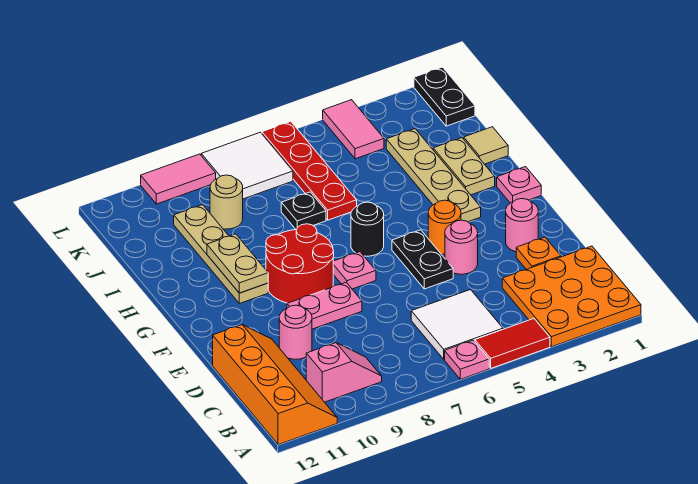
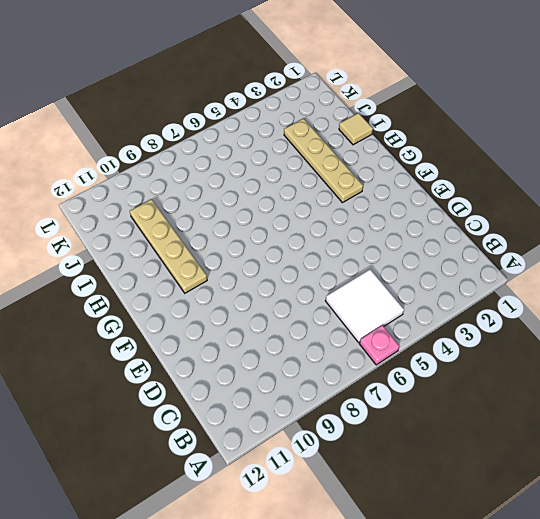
none -> orange plate A1:C3 level 1
none -> red tile A4:A5 level 1
none -> orange slope A11:D12 level 1 top 12

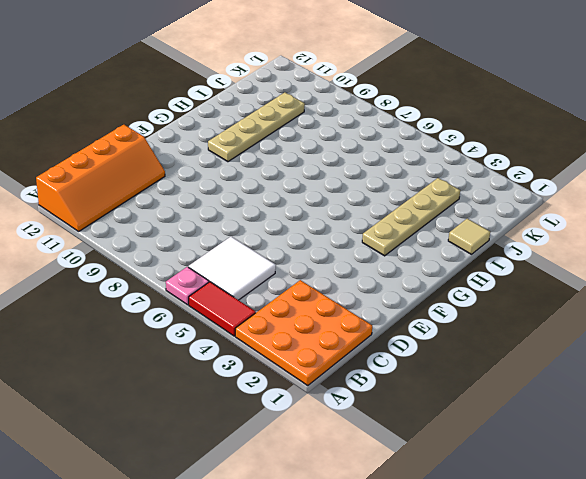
none -> pink slope B9:B10 level 1 top 10
none -> orange plate D2 level 1
none -> pink round brick D10 level 1

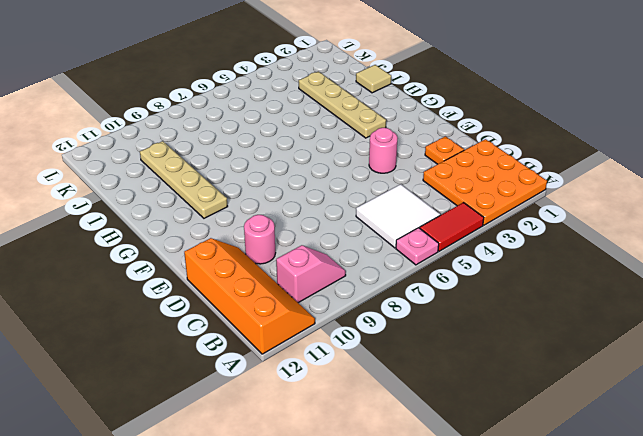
none -> pink round brick E2 level 1
none -> black plate E5:F5 level 1
none -> pink plate E8:E9 level 1

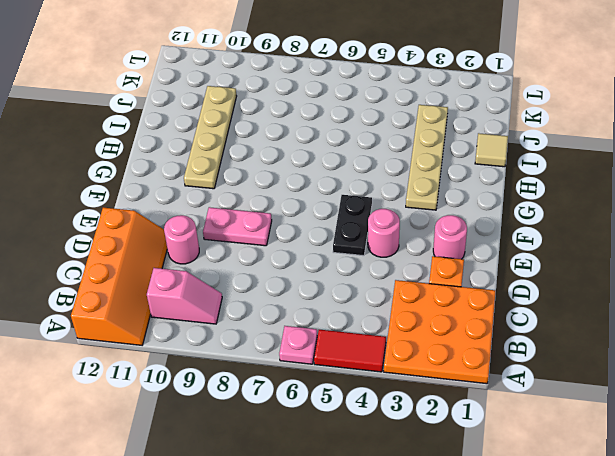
none -> white tile B5:C6 level 1
none -> orange round brick F4 level 1
none -> pink plate F7 level 1

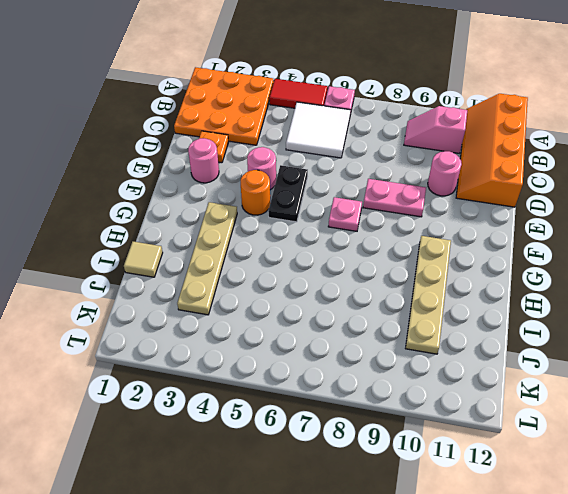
none -> red round brick F8:G9 level 1
none -> pink plate G1 level 1
none -> black round brick G6 level 1

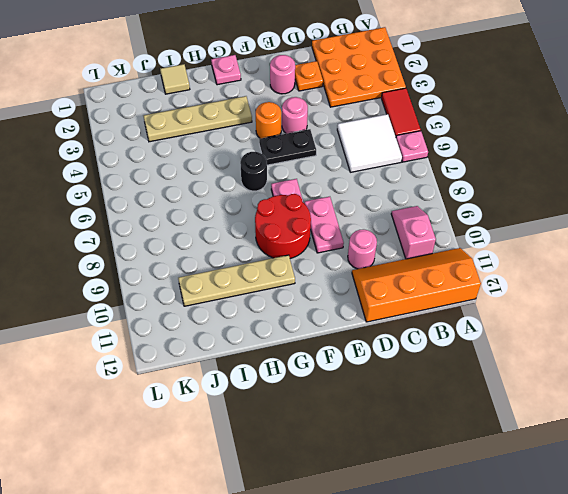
none -> tan plate H2:I2 level 1
none -> red plate I6:L6 level 1
none -> black plate I7 level 1

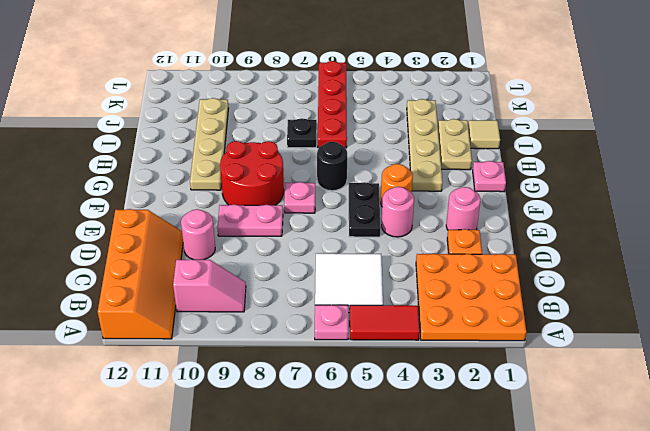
none -> tan round brick J9 level 1
none -> black plate K1:L1 level 1
none -> pink tile K4:L4 level 1

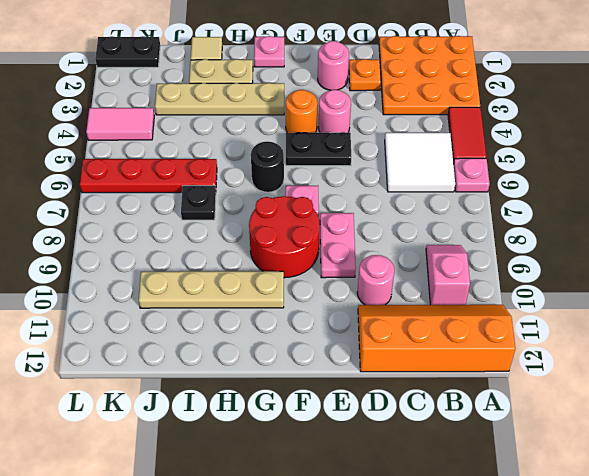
none -> tan round brick J9 level 1
none -> white tile K7:L8 level 1
none -> pink tile L9:L10 level 1

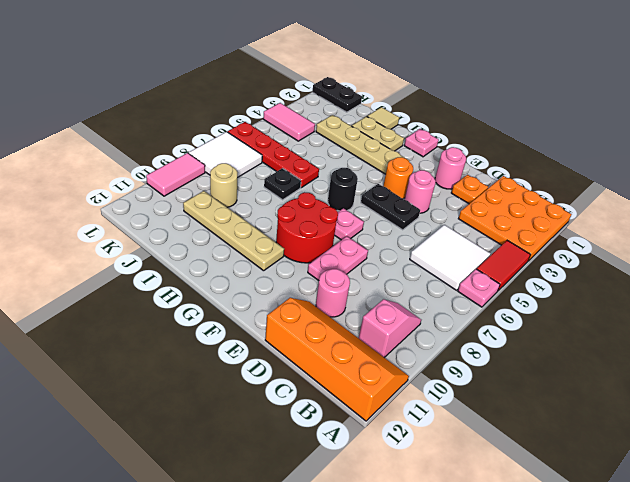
none -> tan plate G10:H10 level 2

